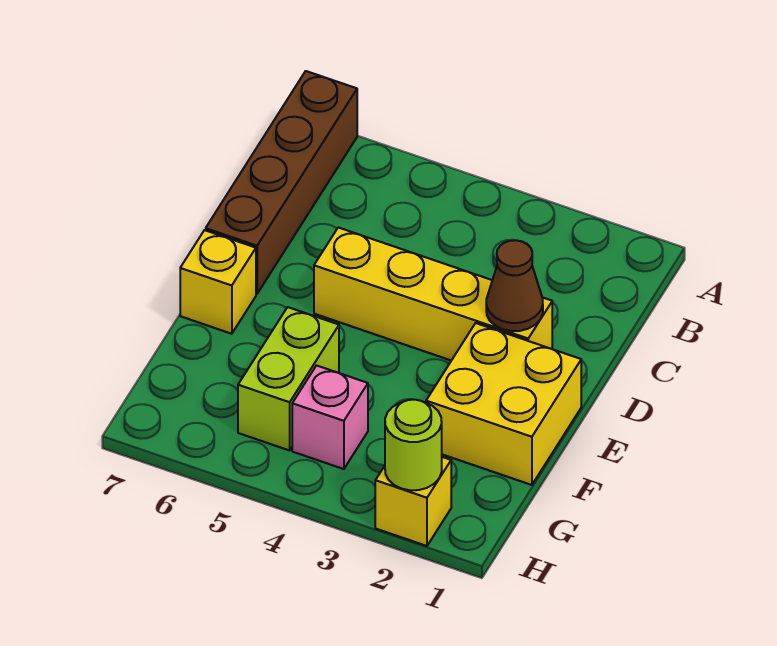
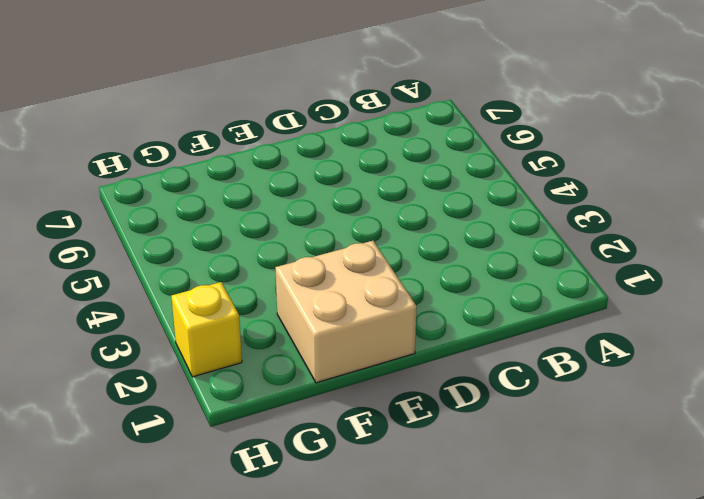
tan brick E1:F2 level 1 -> yellow brick E1:F2 level 1
none -> brown brick A7:D7 level 1
none -> yellow brick D2:D5 level 1

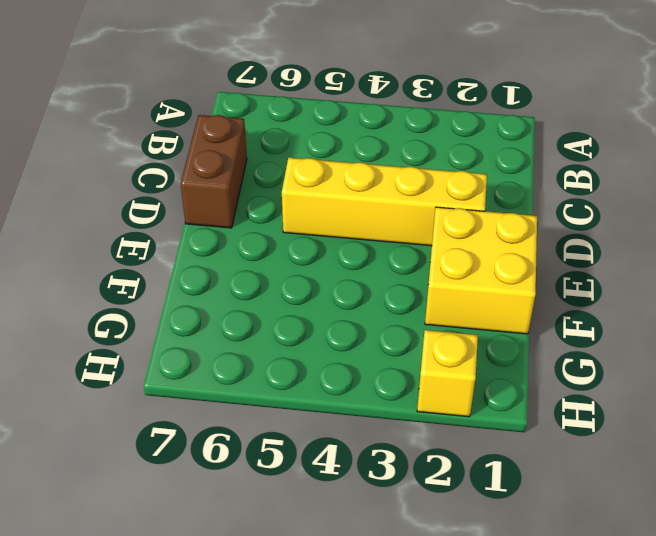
brown brick C7:D7 level 1 -> brown brick A7:D7 level 1
none -> yellow brick E7 level 1
none -> lime brick F5:G5 level 1

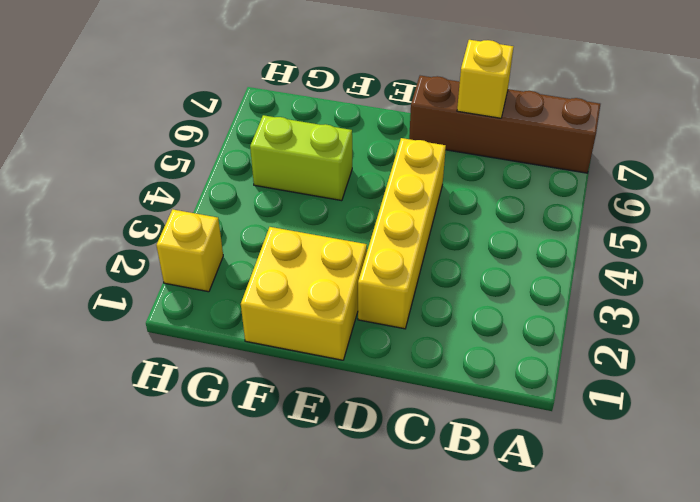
yellow brick C7 level 2 -> yellow brick E7 level 1
none -> pink brick G4 level 1
none -> brown cone D2 level 2

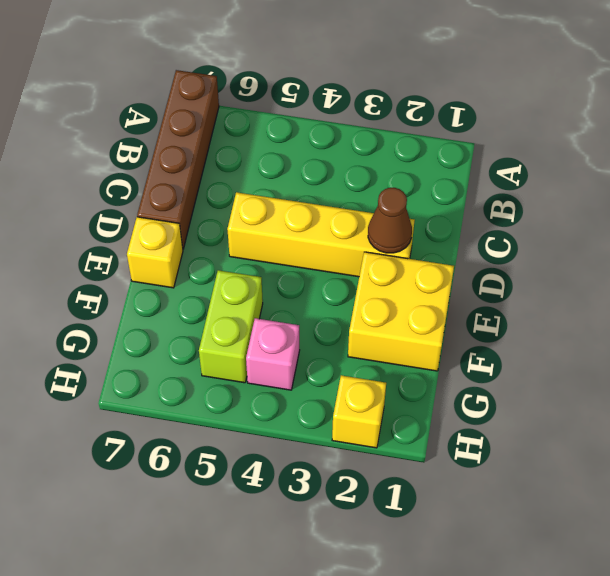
none -> lime round brick H2 level 2

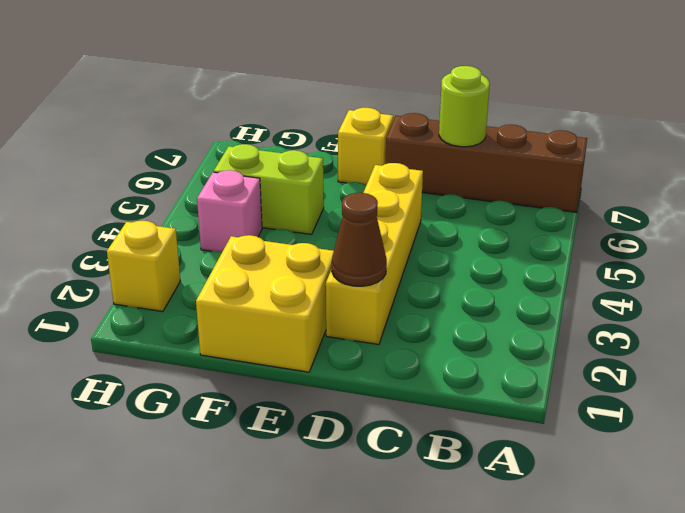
lime round brick C7 level 2 -> lime round brick H2 level 2

